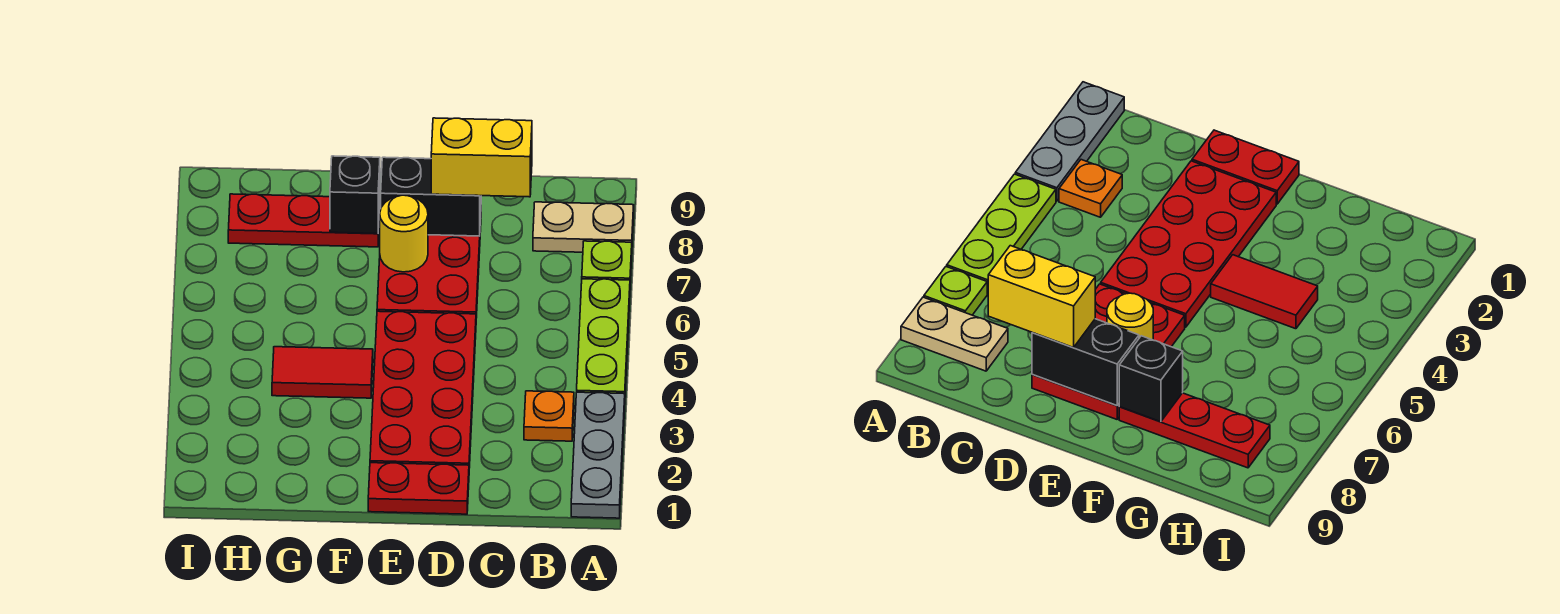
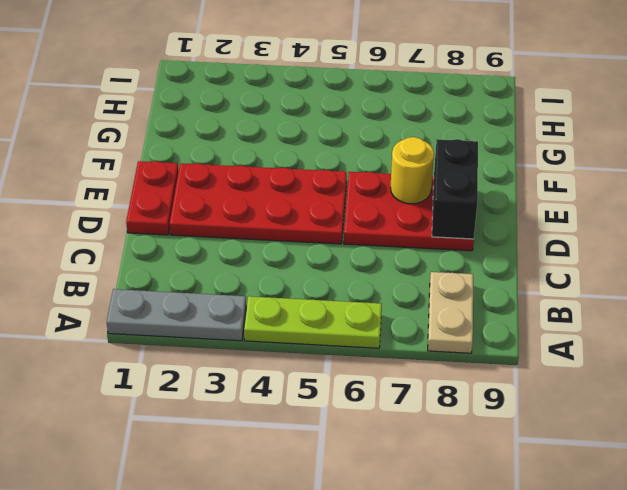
none -> lime plate A7 level 1
none -> orange plate B3 level 1
none -> red tile F4:G4 level 1

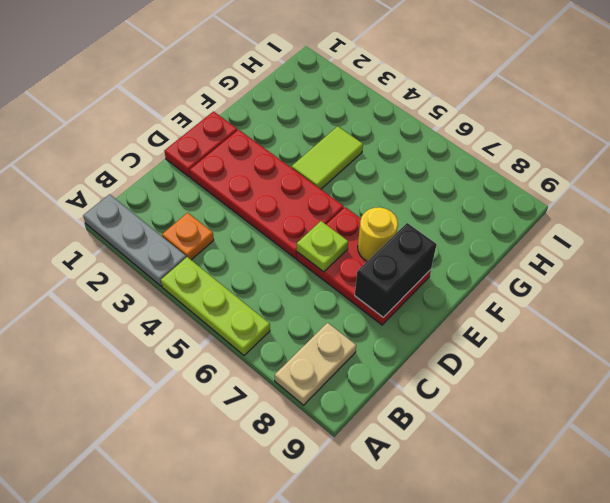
lime plate D6 level 2 -> lime plate A7 level 1
lime tile F4:G4 level 1 -> red tile F4:G4 level 1
none -> red plate F8:H8 level 1
none -> black brick F8 level 2
none -> yellow brick C8:D8 level 3

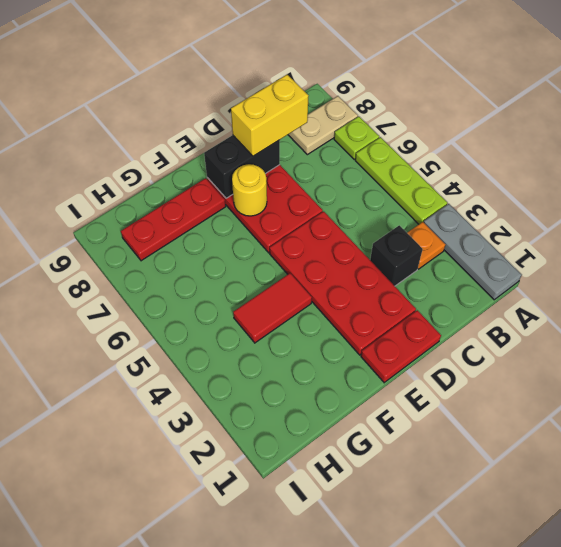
black brick C3 level 1 -> black brick F8 level 2

